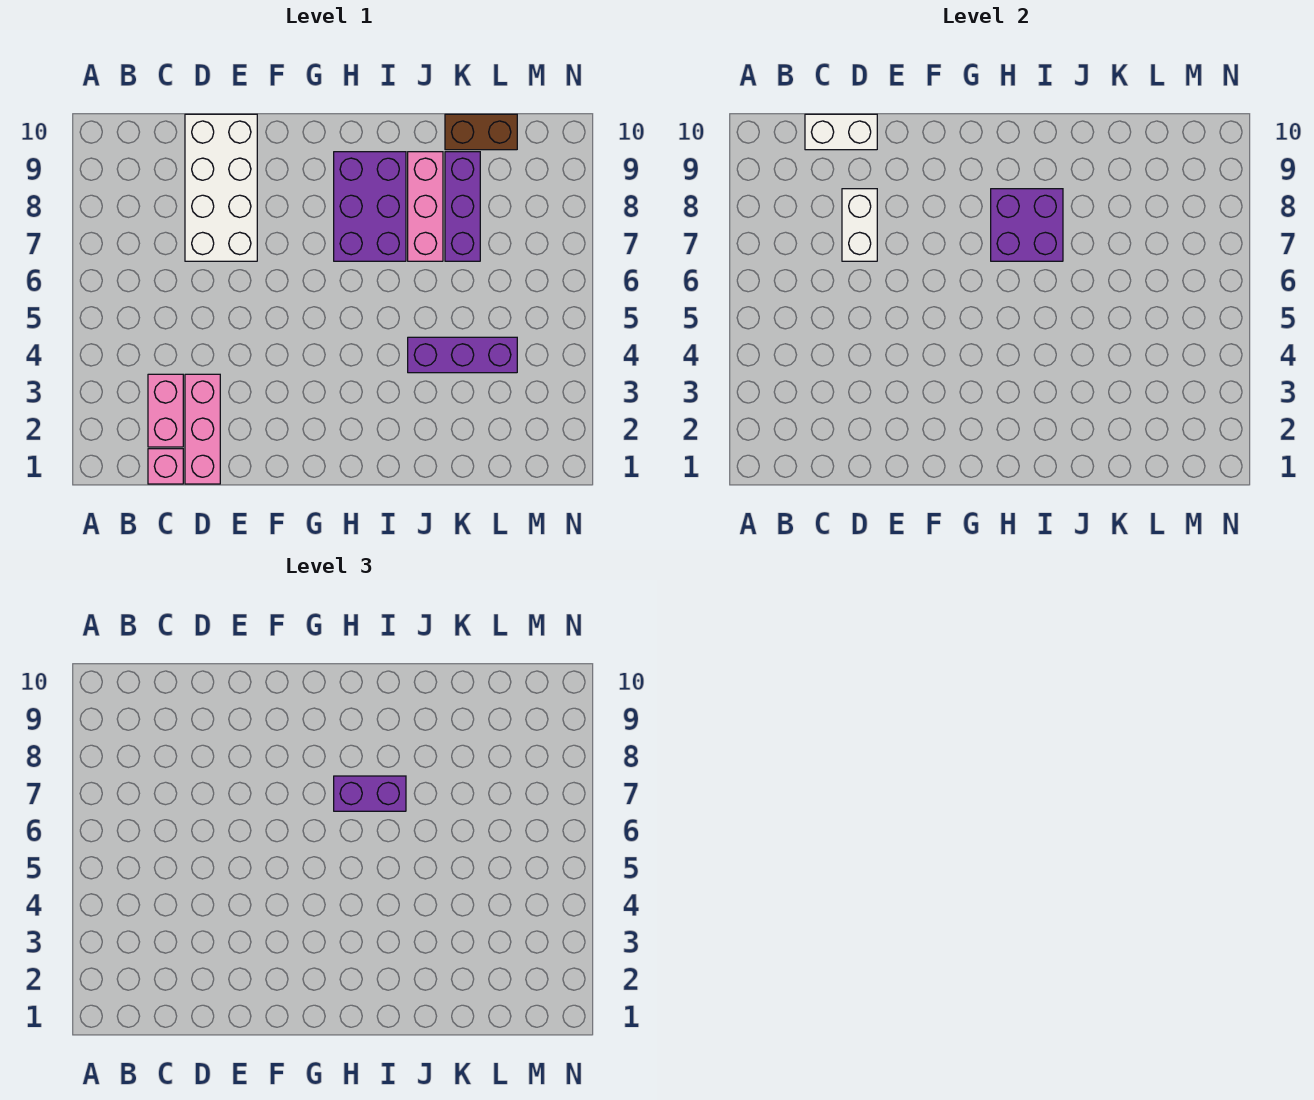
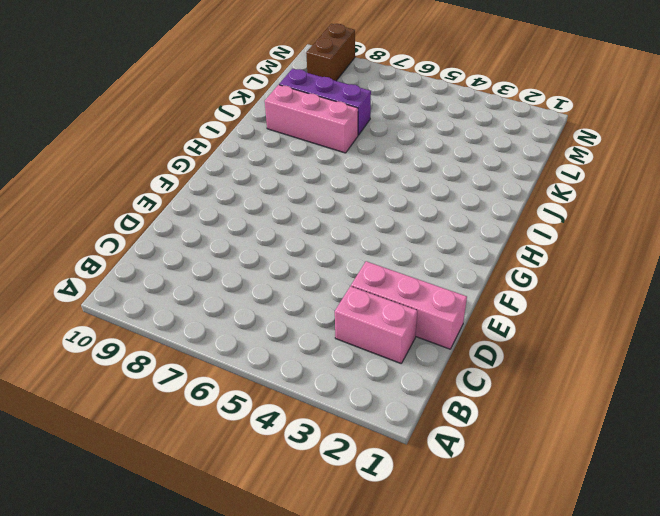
brown brick M9:N9 level 1 -> brown brick K10:L10 level 1
none -> pink brick C1 level 1
none -> white brick D7:E10 level 1
none -> purple brick H7:I9 level 1

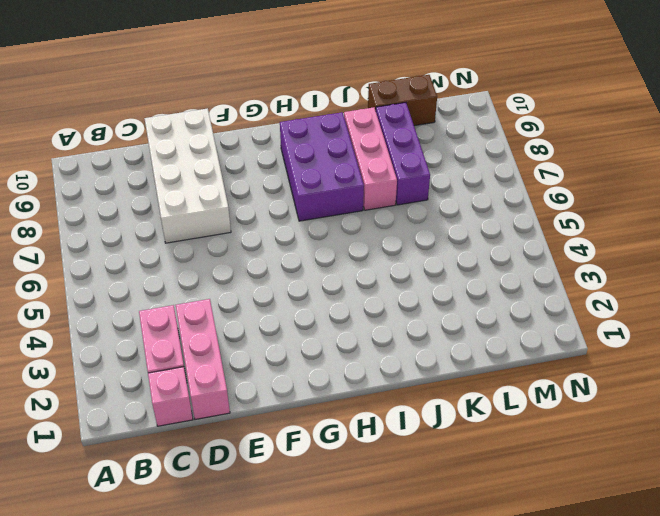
none -> purple brick J4:L4 level 1
none -> white brick C10:D10 level 2
none -> white brick D7:D8 level 2

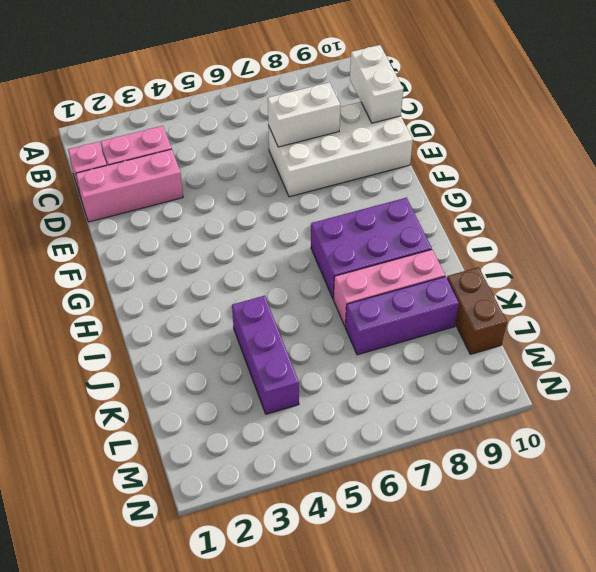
none -> purple brick H7:I8 level 2
none -> purple brick H7:I7 level 3

